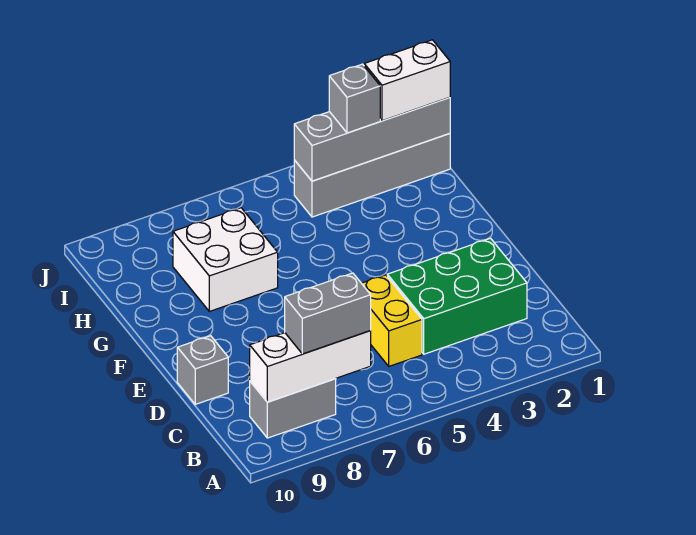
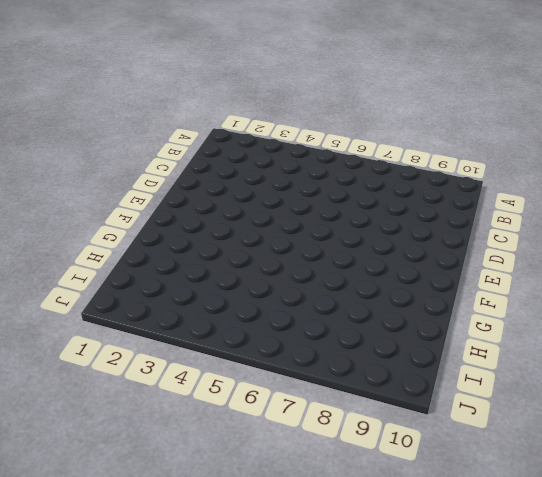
none -> grey brick B8:B9 level 1
none -> green brick C2:D4 level 1

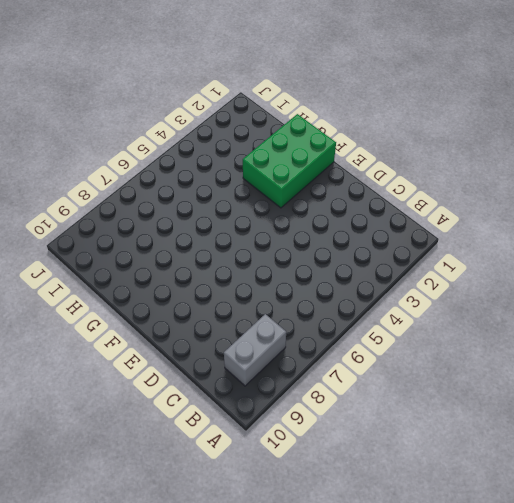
green brick F1:G3 level 1 -> green brick C2:D4 level 1
none -> yellow brick C5:D5 level 1
none -> grey brick D10 level 1

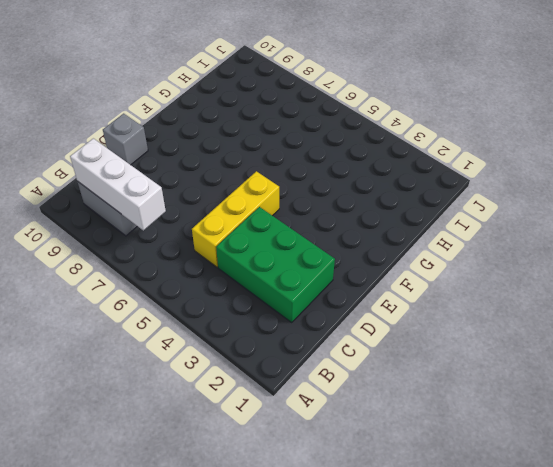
yellow brick C5:E5 level 1 -> yellow brick C5:D5 level 1
none -> white brick G7:H8 level 1
none -> grey brick I1:I4 level 1

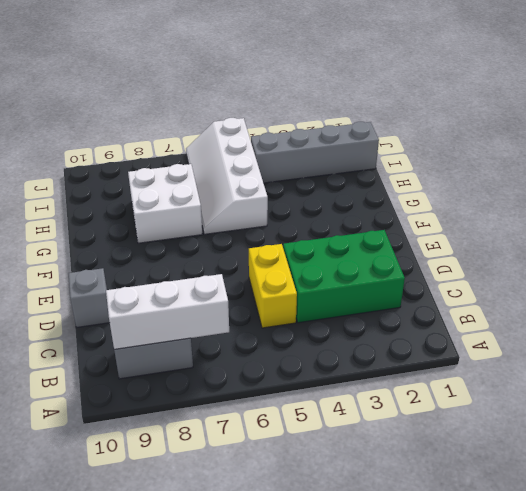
white slope G5:J6 level 1 top 5 -> none
none -> grey brick I1:I4 level 2
none -> grey brick B7:B8 level 3

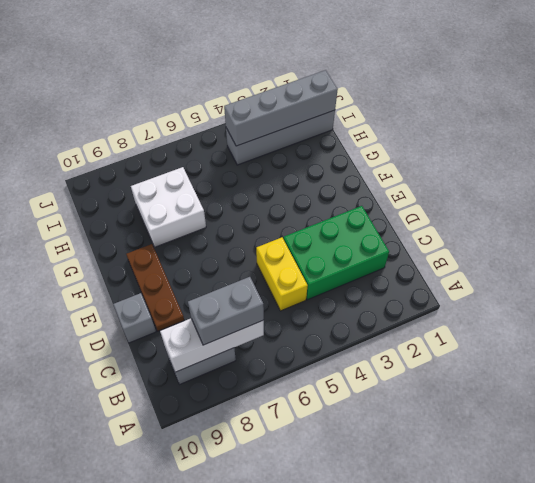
brown plate D9:F9 level 1 -> none
none -> white brick I1:I2 level 3
none -> grey brick I3 level 3

